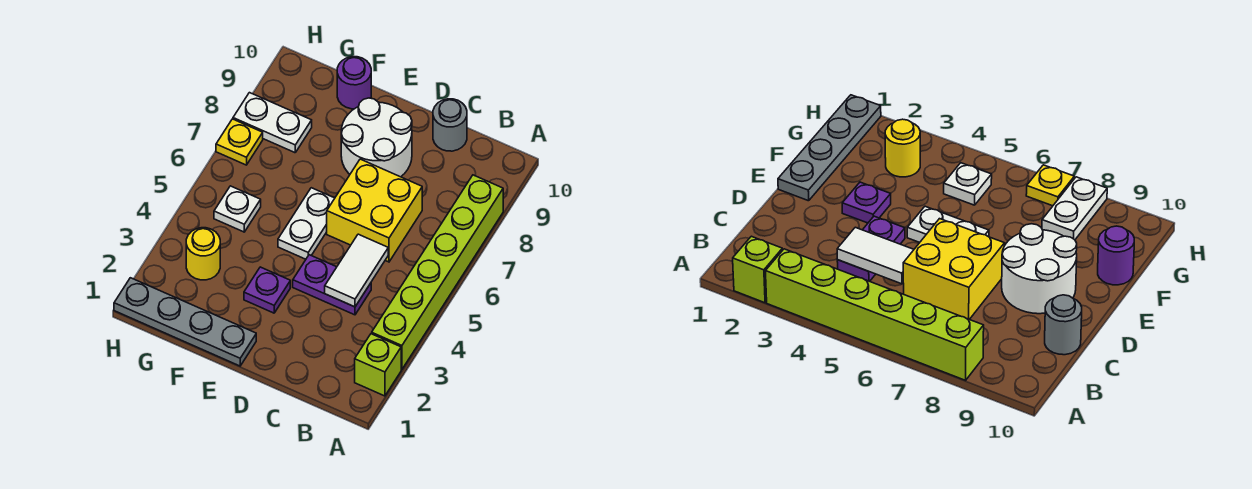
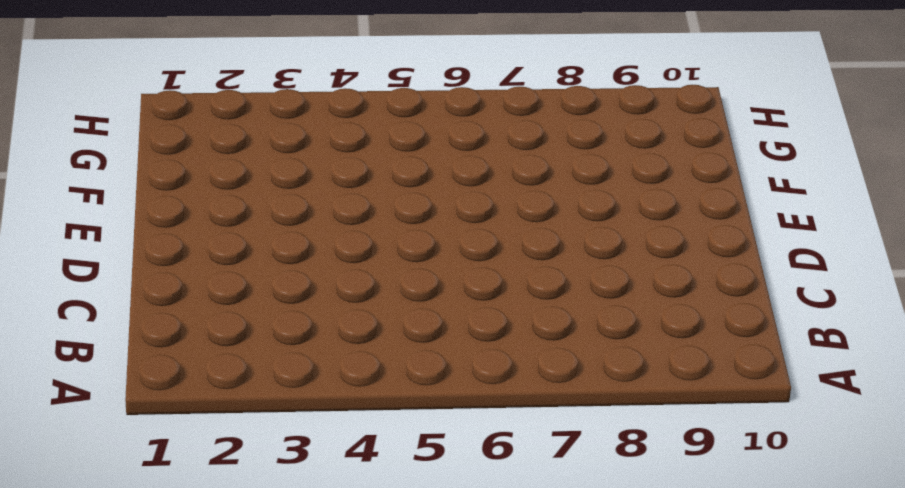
none -> lime brick A2 level 1
none -> lime brick A3:A8 level 1
none -> purple plate C4:D4 level 1

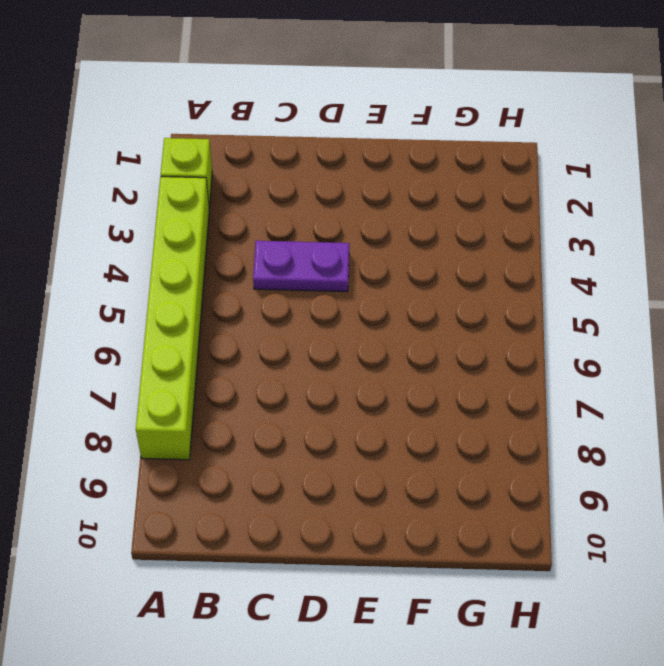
none -> yellow brick C6:D7 level 1
none -> grey round brick C10 level 1
none -> white round brick D8:E9 level 1

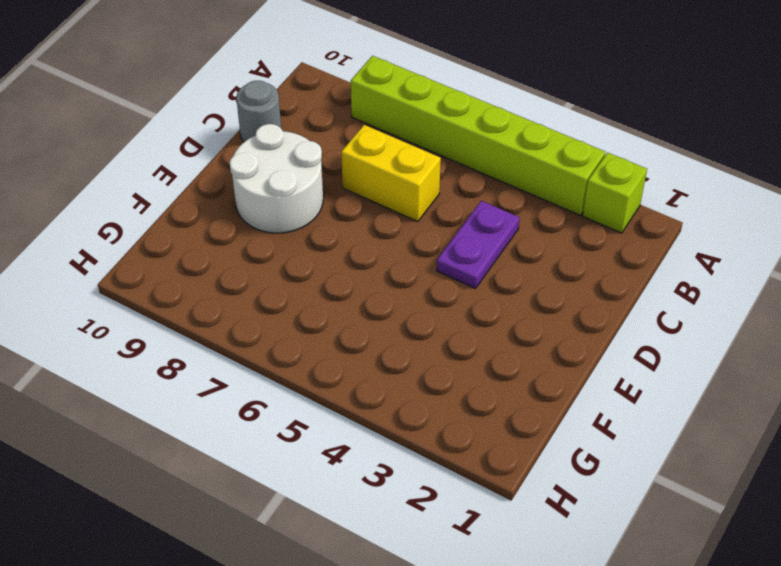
yellow brick C6:C7 level 1 -> yellow brick C6:D7 level 1
none -> grey plate E1:H1 level 1
none -> purple plate E3 level 1
none -> white plate E5:E6 level 1

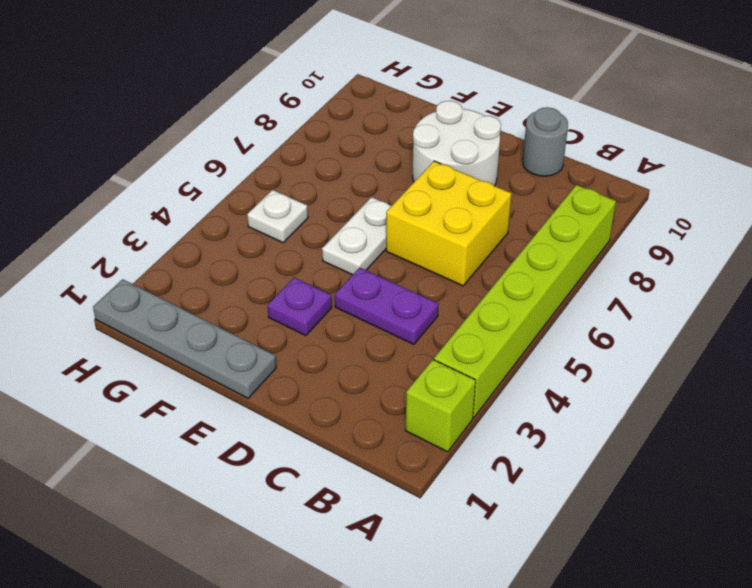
none -> purple round brick F10 level 1
none -> yellow round brick G3 level 1
none -> white plate G8:H8 level 1

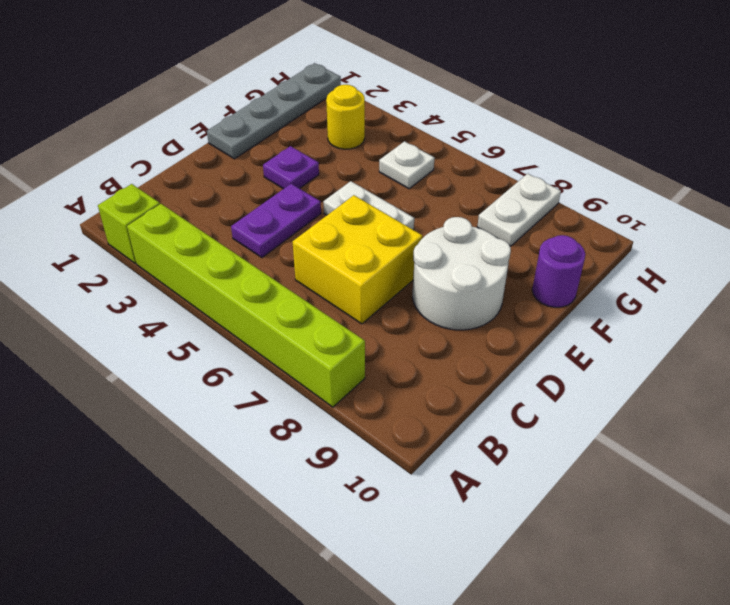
none -> grey round brick C10 level 1
none -> yellow plate H7 level 1
none -> white tile C4:C5 level 2

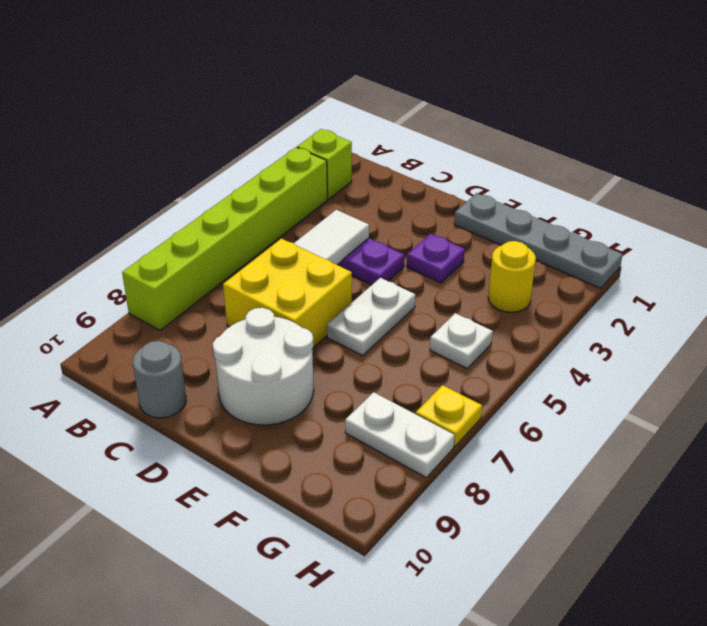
none -> purple round brick F10 level 1

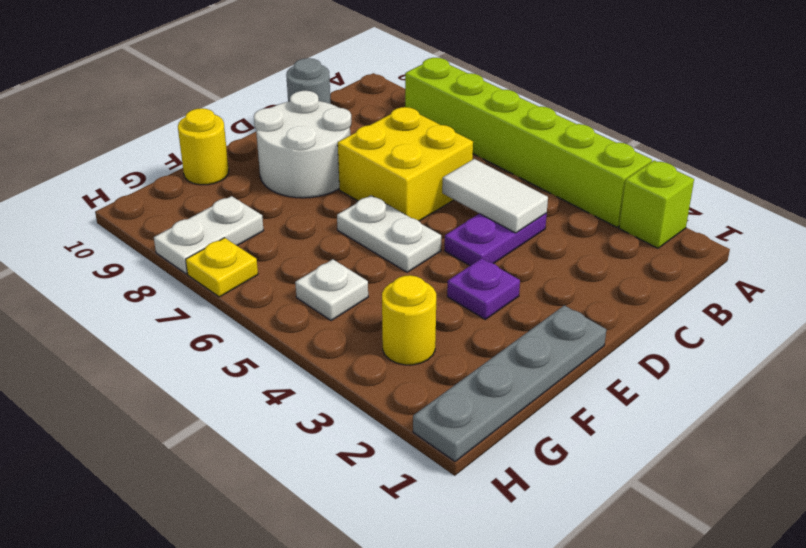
yellow round brick F10 level 1 -> purple round brick F10 level 1

